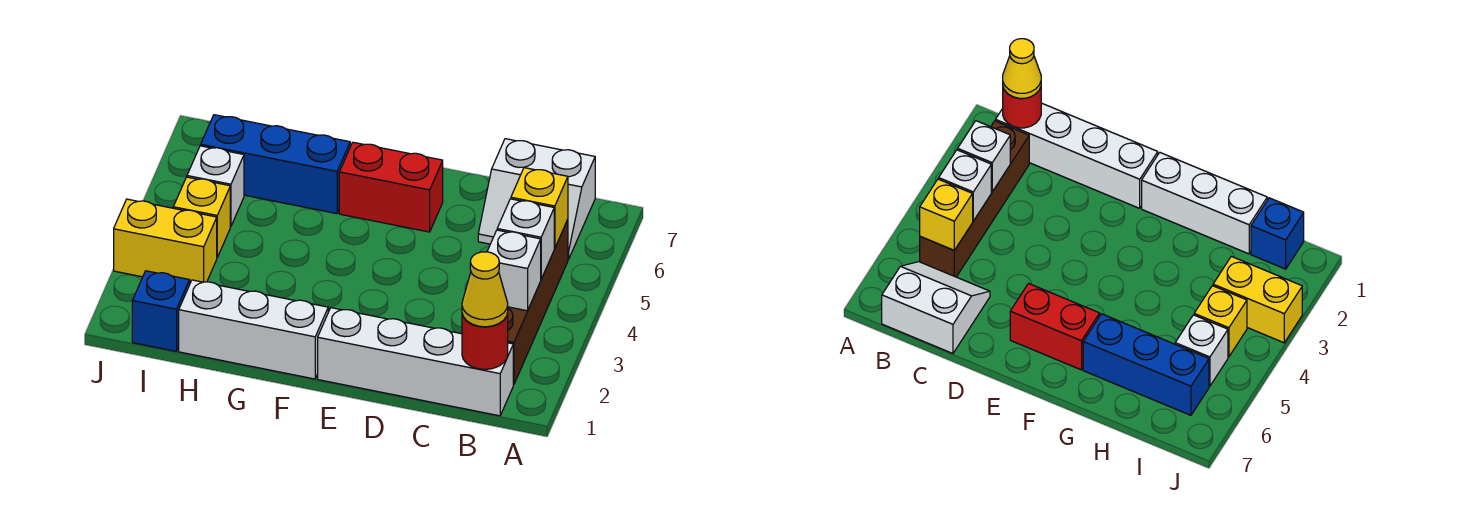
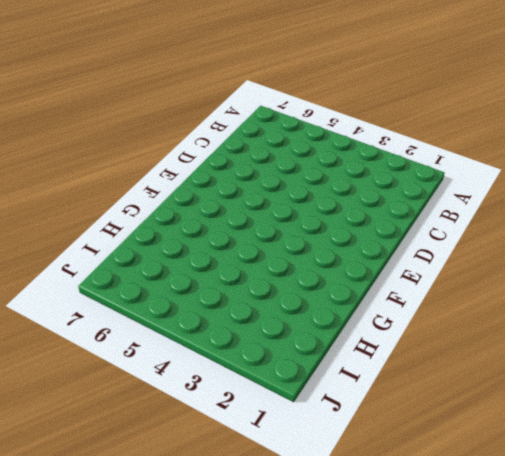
none -> white brick B1:E1 level 1
none -> brown brick B2:B5 level 1
none -> white slope B6:C7 level 1 top 7

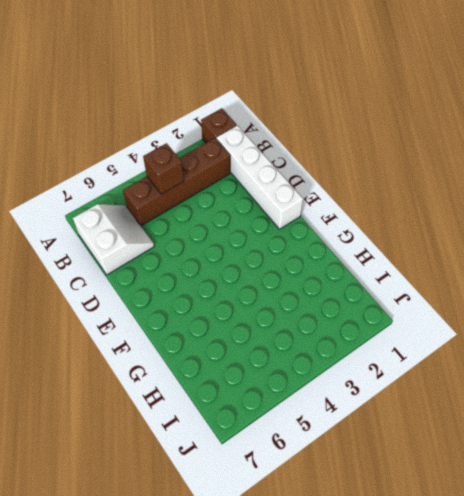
brown brick A1 level 1 -> none
brown brick B4 level 2 -> white brick B4 level 2
none -> red brick E6:F6 level 1
none -> white brick F1:H1 level 1
none -> blue brick G6:I6 level 1

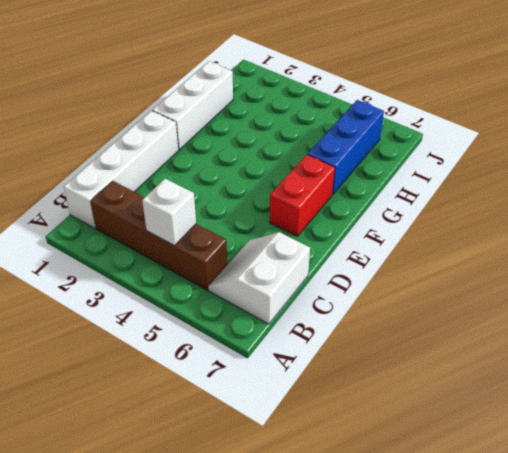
none -> blue brick I1 level 1
none -> yellow brick I3:J3 level 1
none -> yellow brick I4 level 1

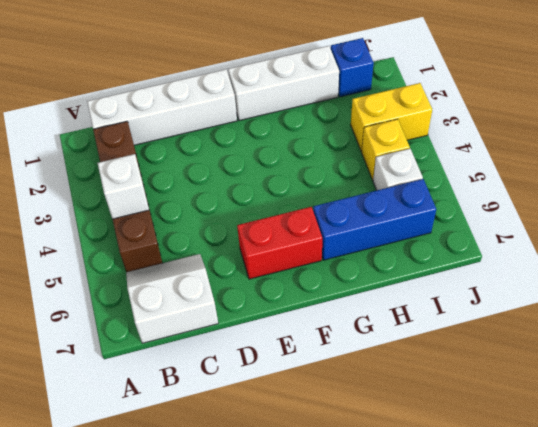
none -> red round brick B1 level 2
none -> white brick B3 level 2
none -> yellow brick B5 level 2

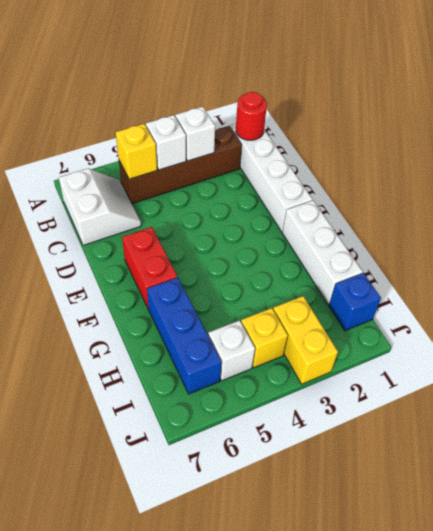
none -> yellow cone B1 level 3

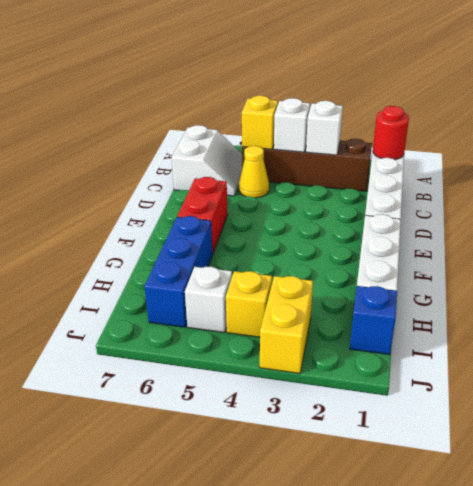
yellow cone C5 level 1 -> yellow cone B1 level 3

